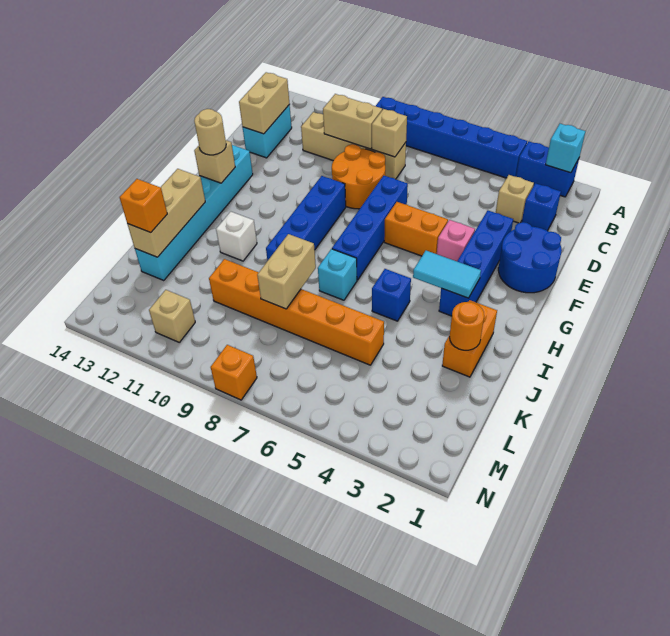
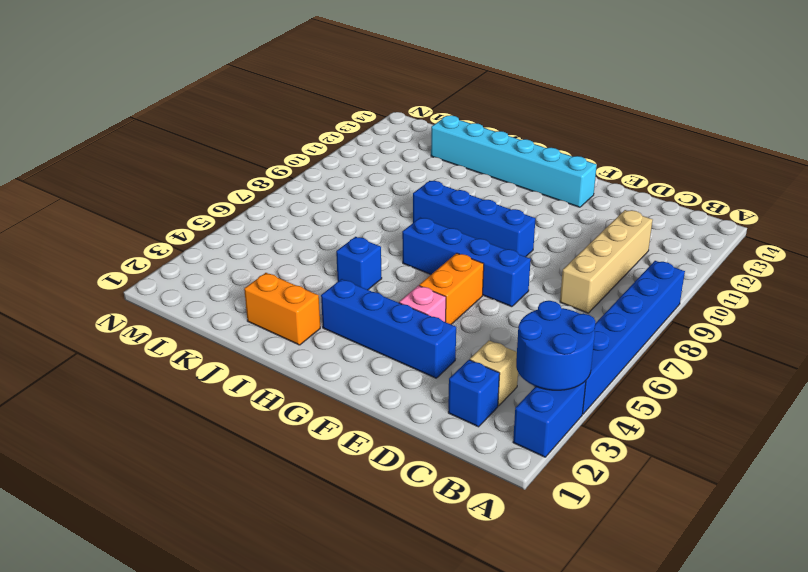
blue round brick A3:B4 level 2 -> blue round brick E1:F2 level 1
none -> cyan brick C13:D13 level 1
none -> orange round brick D8:E9 level 1
none -> cyan brick I7 level 1
none -> white brick I11 level 1

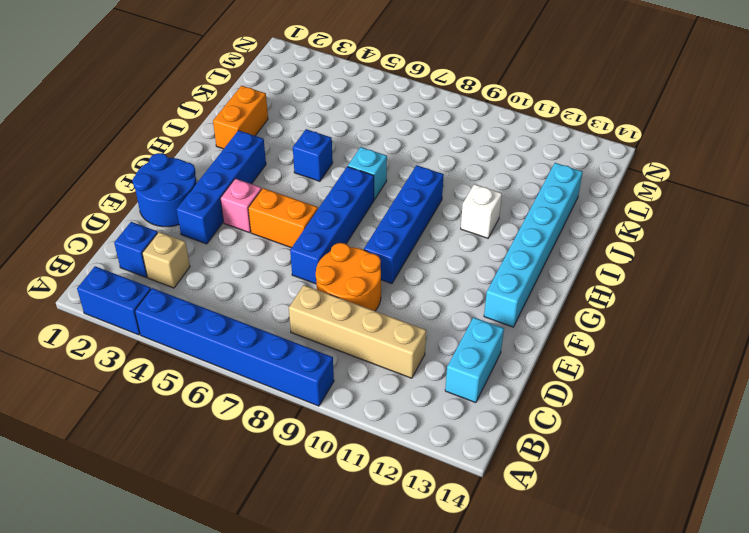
none -> orange brick K5:K10 level 1
none -> tan brick M11 level 1
none -> orange brick N8 level 1
none -> cyan brick A2 level 2

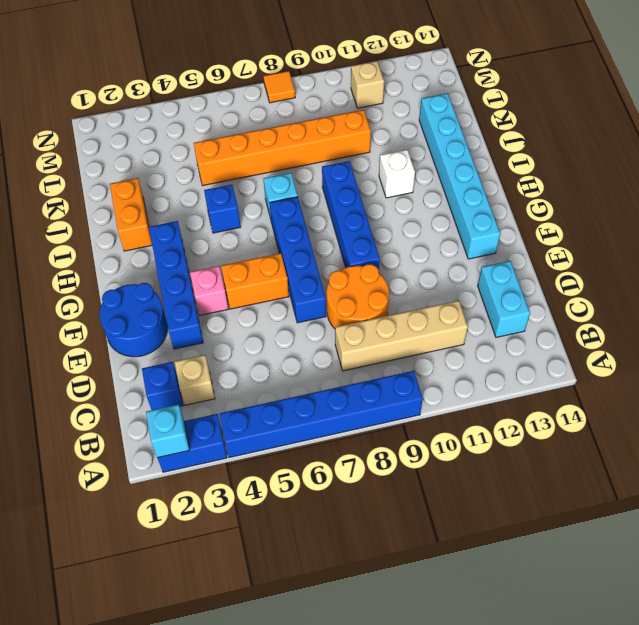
orange tile N8 level 1 -> orange brick N8 level 1
none -> tan brick C8 level 2
none -> tan brick C9:C10 level 2
none -> tan brick C13:D13 level 2
none -> tan brick G13 level 2

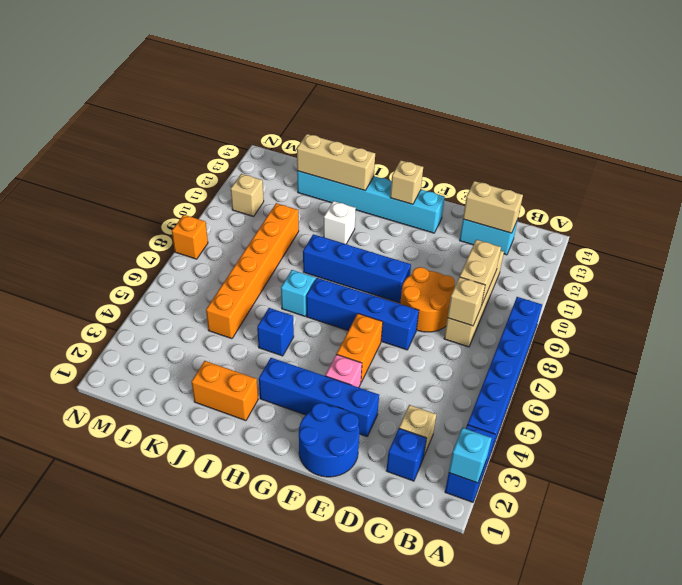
none -> cyan tile H3:H4 level 2
none -> orange round brick J2 level 2
none -> tan brick J8:K8 level 2
none -> tan round brick G13 level 3

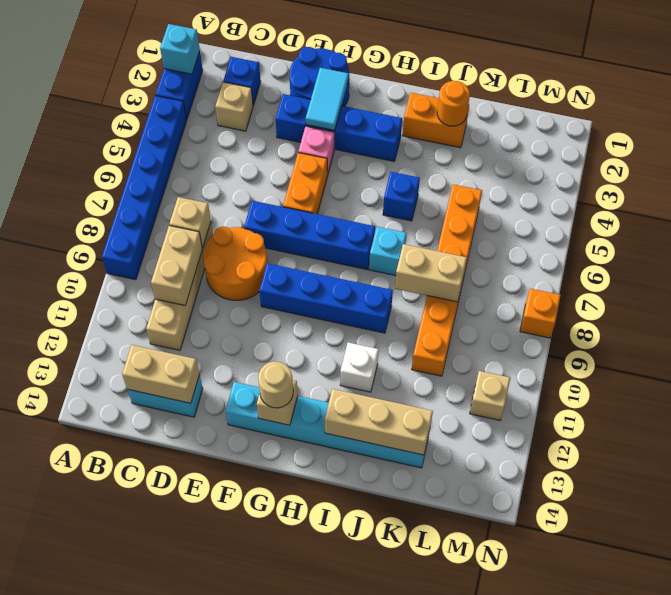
cyan tile F2:F3 level 2 -> cyan tile H3:H4 level 2
none -> orange brick K13 level 3

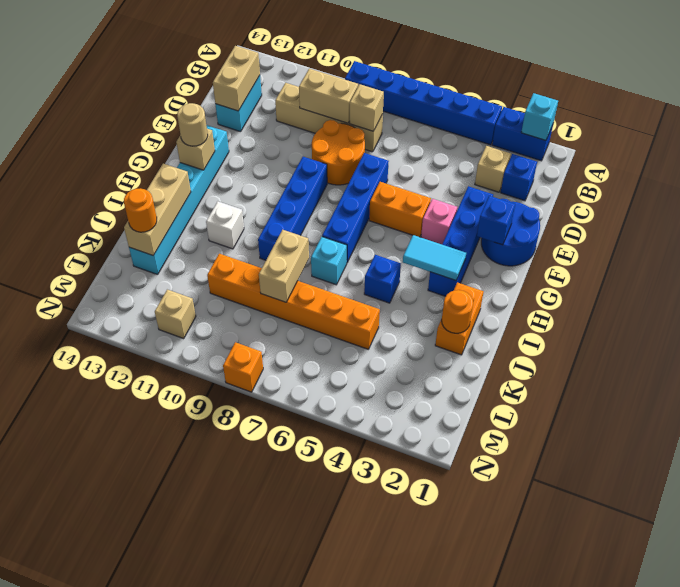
blue brick F2 level 2 -> none
orange round brick K13 level 3 -> orange brick K13 level 3

